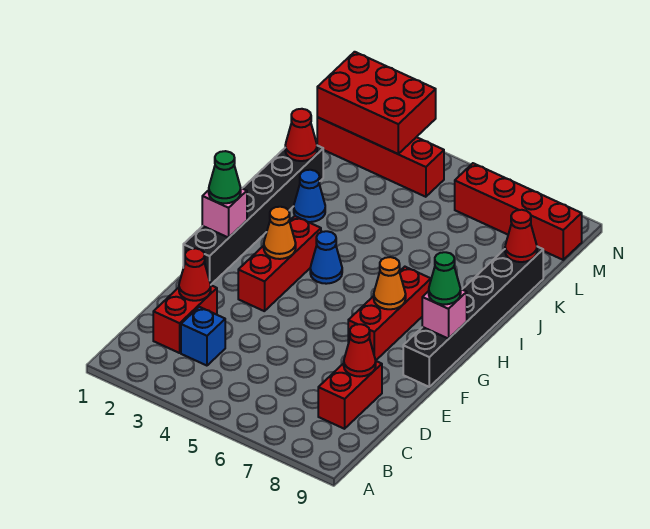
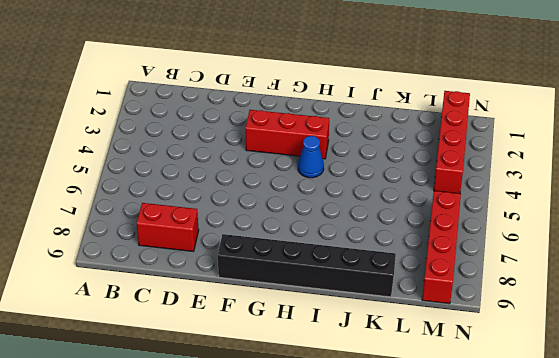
none -> red brick C2:D2 level 1
none -> blue brick C3 level 1
none -> black brick F1:K1 level 1

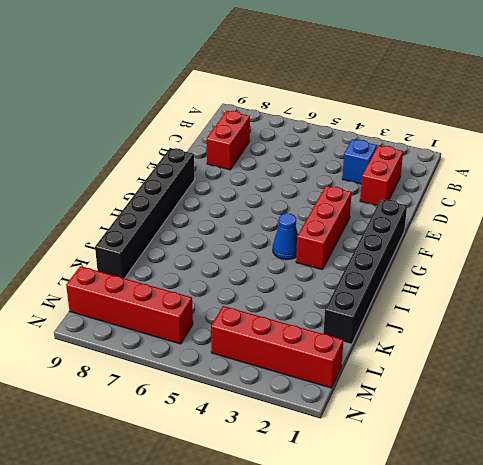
none -> red brick F7:H7 level 1
none -> blue cone J2 level 1
none -> red cone D2 level 2

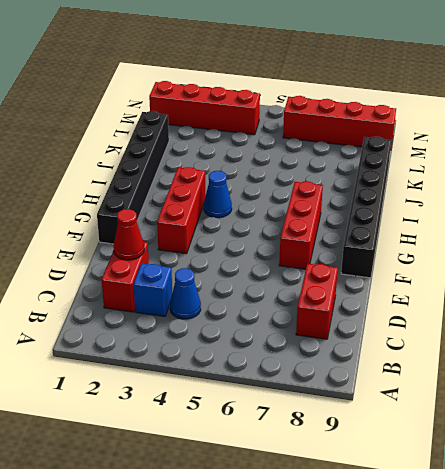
blue cone C4 level 1 -> blue cone J2 level 1
none -> red cone D8 level 2
none -> pink brick G1 level 2
none -> orange cone G3 level 2

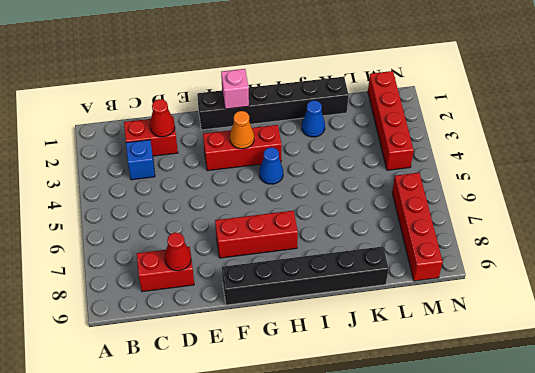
none -> orange cone G7 level 2
none -> pink brick G9 level 2
none -> red cone K1 level 2

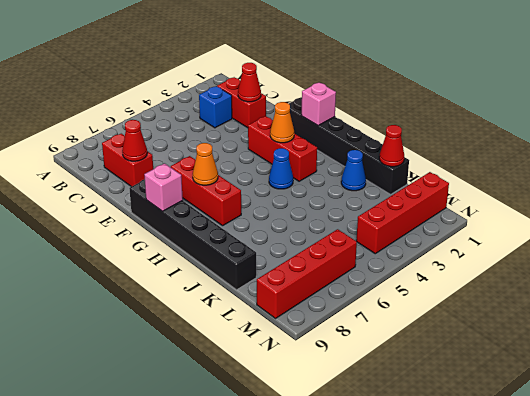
none -> red cone K9 level 2
none -> red brick M1:N3 level 2
none -> green cone G1 level 3

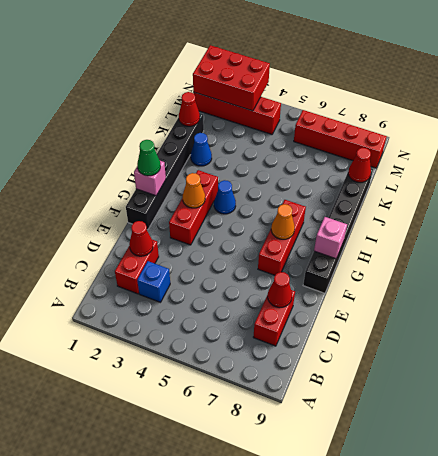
none -> green cone G9 level 3

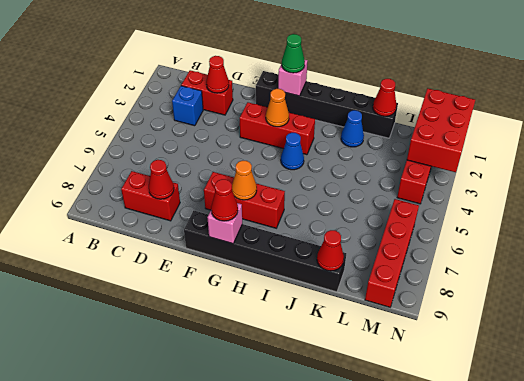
red cone G9 level 3 -> green cone G9 level 3

